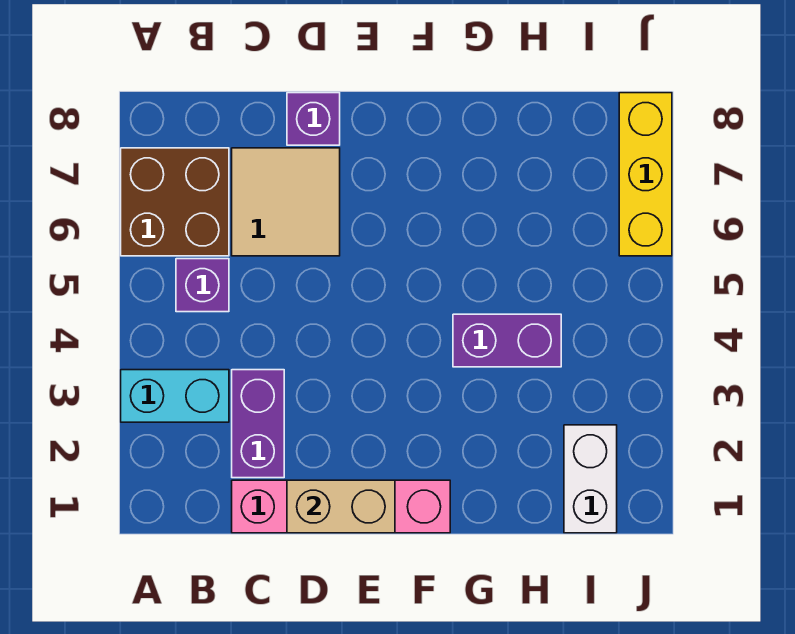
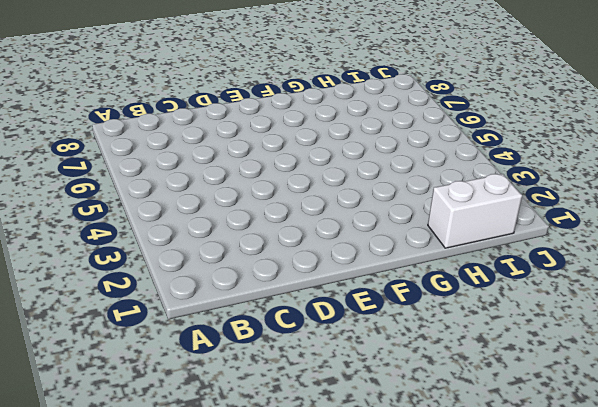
white brick H1:I1 level 1 -> white brick I1:I2 level 1
none -> cyan brick A3:B3 level 1
none -> brown brick A6:B7 level 1

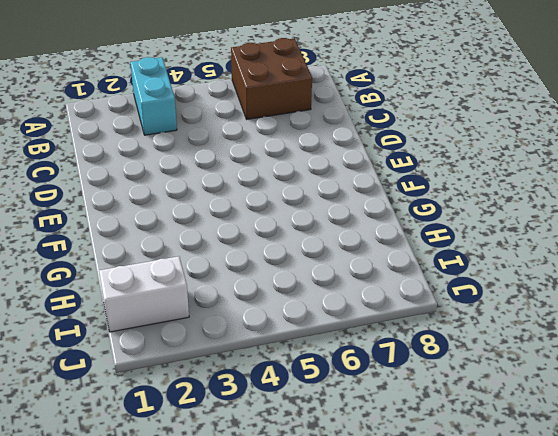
none -> purple brick B5 level 1
none -> pink brick C1:F1 level 1

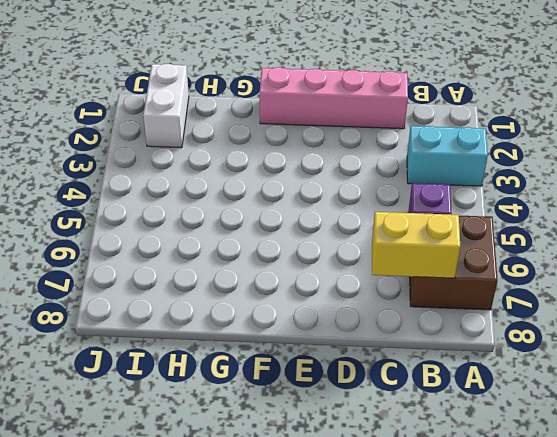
yellow brick B7:C7 level 2 -> none
none -> purple brick C2:C3 level 1
none -> tan tile C6:D7 level 1

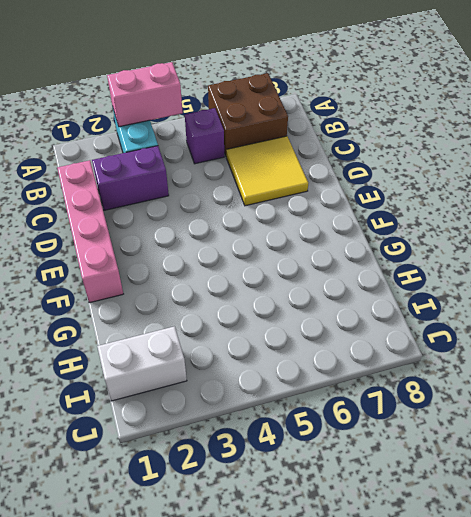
pink brick A3:A4 level 2 -> none
yellow tile C6:D7 level 1 -> tan tile C6:D7 level 1
none -> purple brick D8 level 1
none -> purple brick G4:H4 level 1

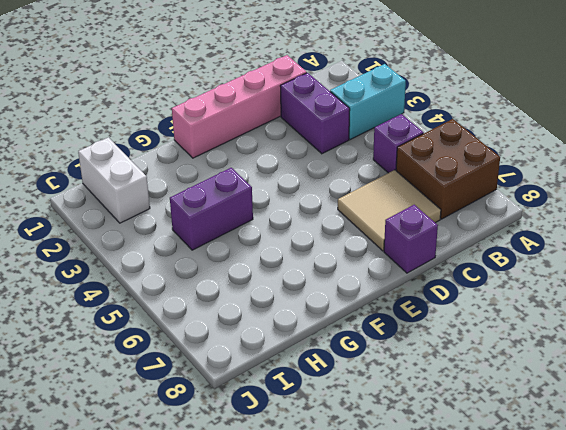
none -> yellow brick J6:J8 level 1
none -> tan brick D1:E1 level 2

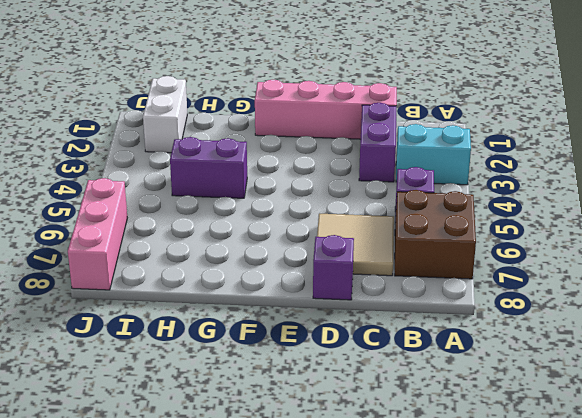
pink brick J6:J8 level 1 -> yellow brick J6:J8 level 1
none -> tan brick D1:E1 level 2

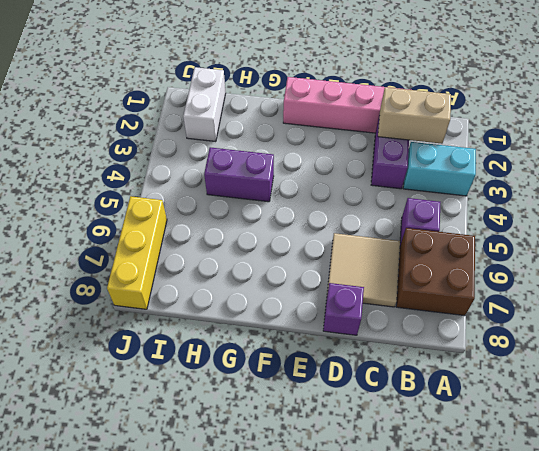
tan brick B2:C2 level 2 -> tan brick D1:E1 level 2

